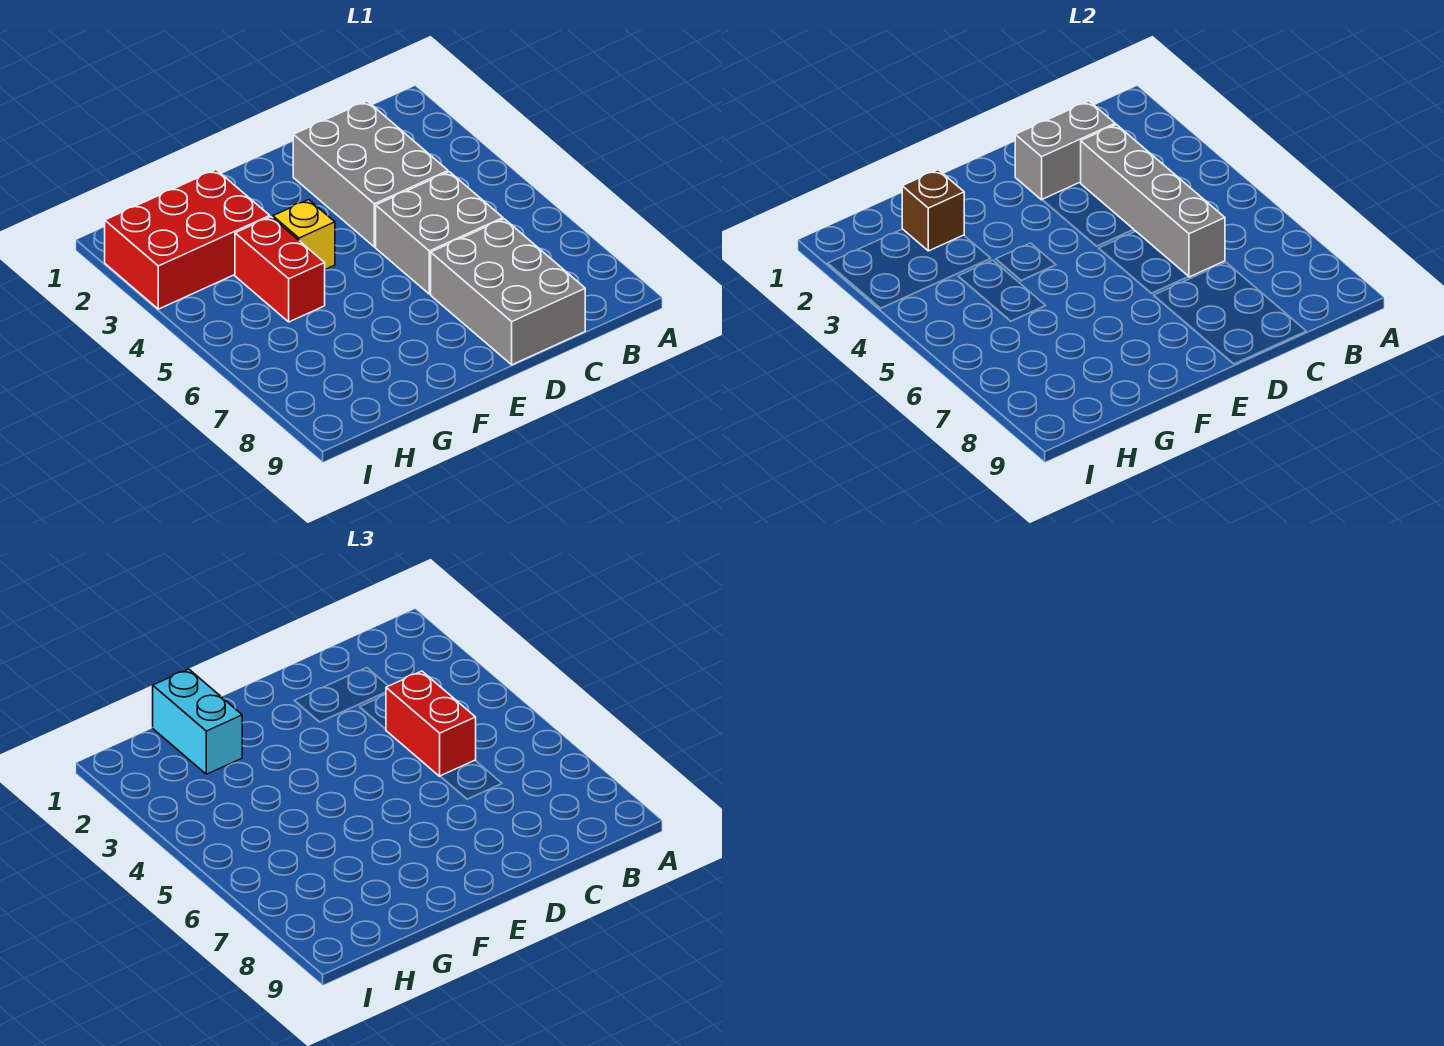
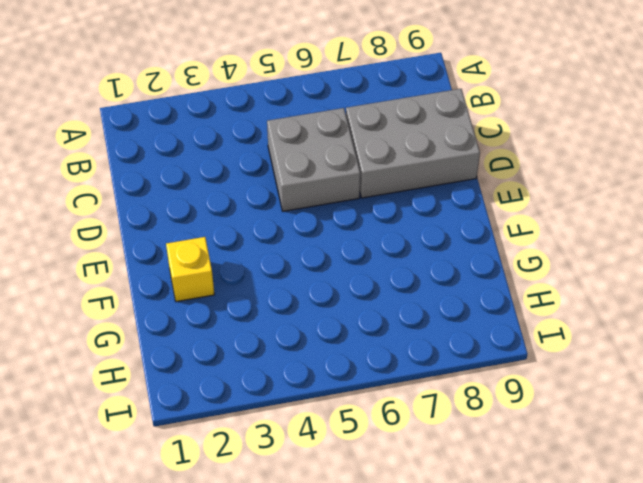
yellow brick F2 level 1 -> yellow brick F4 level 1
none -> grey brick C2:D4 level 1
none -> red brick G2:I3 level 1

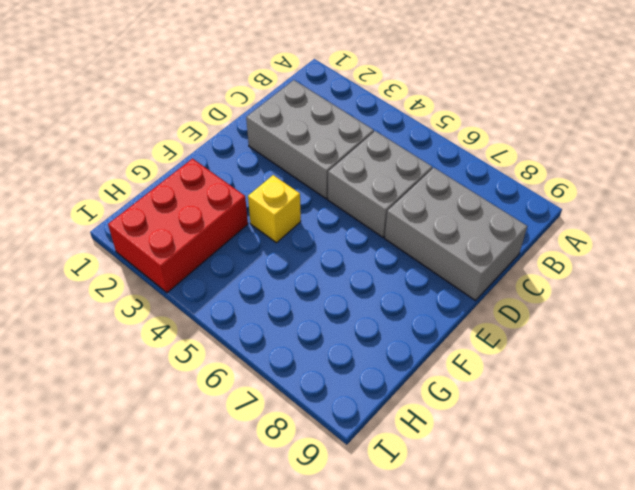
none -> red brick G4:G5 level 1
none -> grey brick C2:D2 level 2

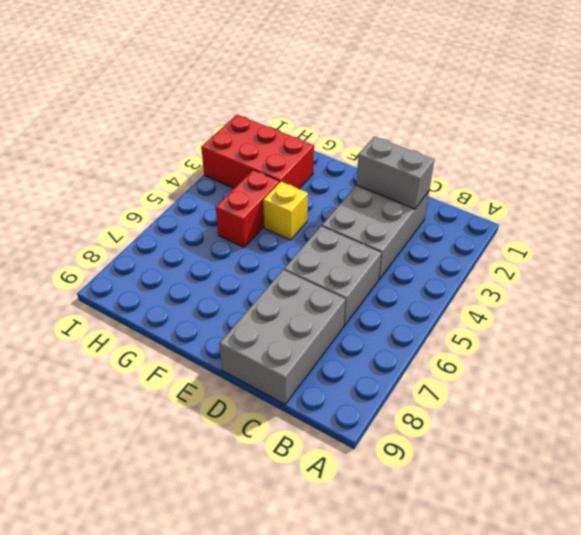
none -> grey brick C3:C6 level 2
none -> brown brick G2 level 2

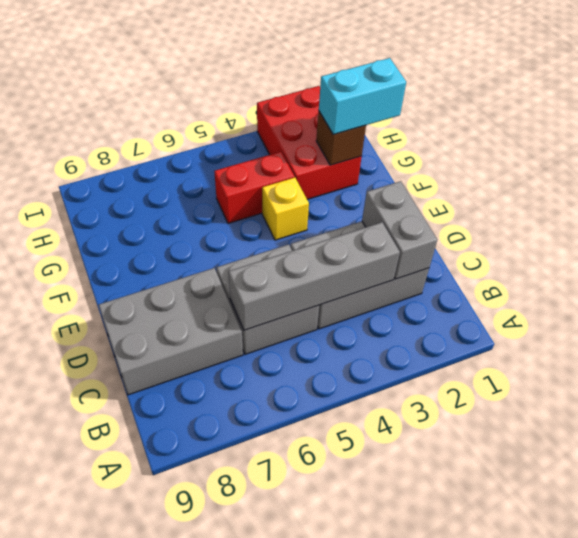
none -> red brick C4:C5 level 3

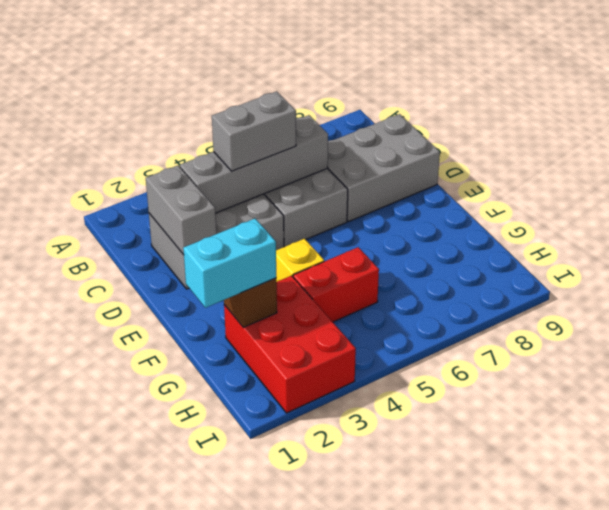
grey brick C4:C5 level 3 -> red brick C4:C5 level 3

